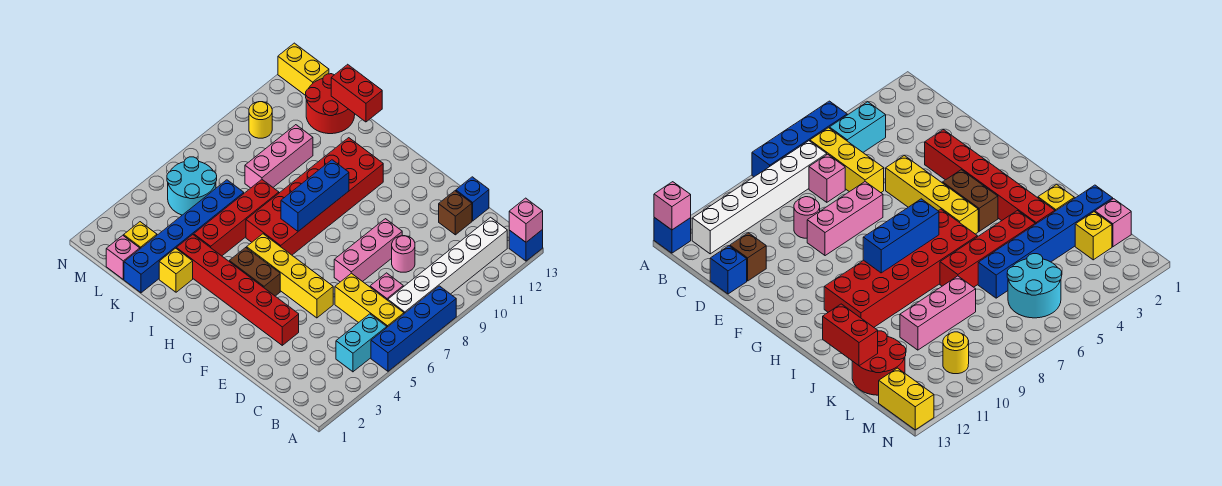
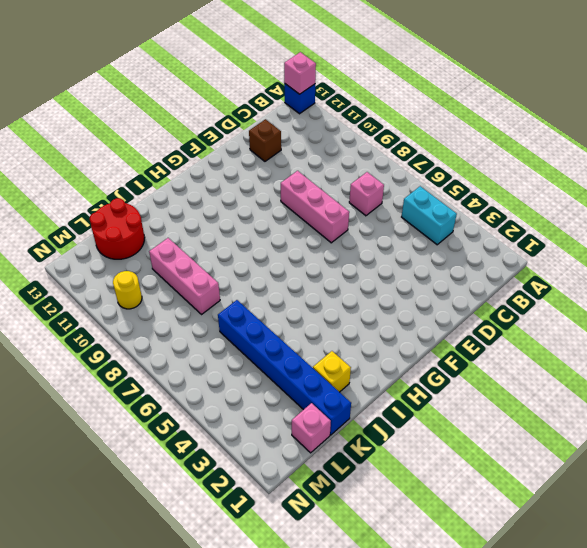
none -> blue brick A5:A8 level 1
none -> yellow brick B6:D6 level 1
none -> white brick B7:B12 level 1

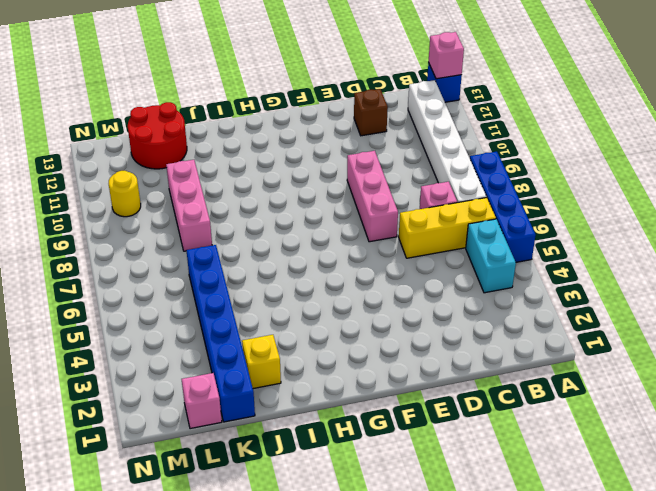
none -> pink round brick D9 level 1
none -> blue brick D13 level 1
none -> red brick E3:J3 level 1

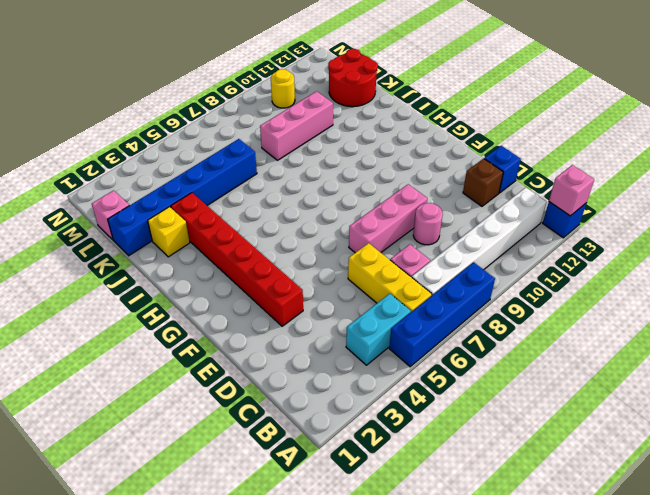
none -> yellow brick E5:H5 level 1
none -> brown brick G4:H4 level 1
none -> red brick H6:I11 level 1

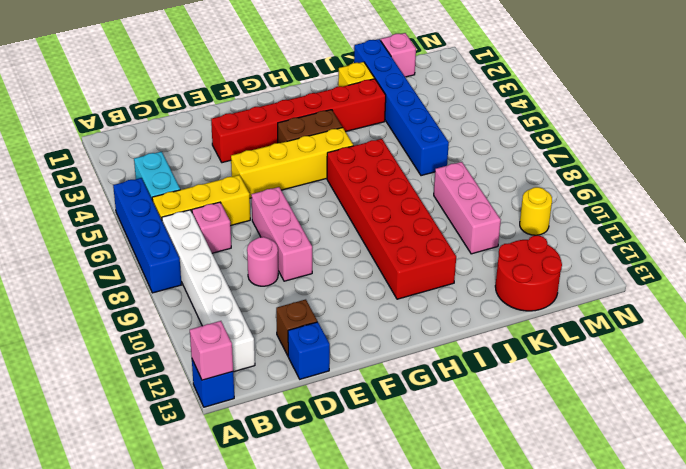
none -> red brick J4:J7 level 1
none -> yellow brick L2 level 1
none -> cyan round brick L5:M6 level 1

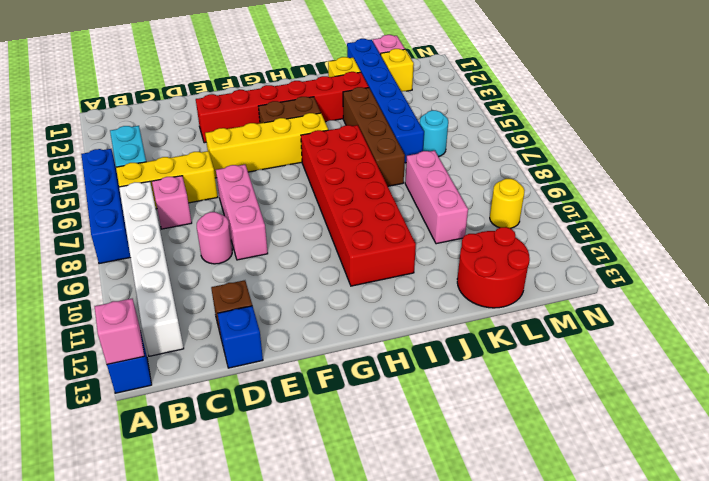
brown brick J4:J7 level 1 -> red brick J4:J7 level 1
cyan round brick L6 level 1 -> cyan round brick L5:M6 level 1
none -> yellow brick M13:N13 level 1
none -> blue brick H7:H9 level 2
none -> red brick J13:K13 level 2

